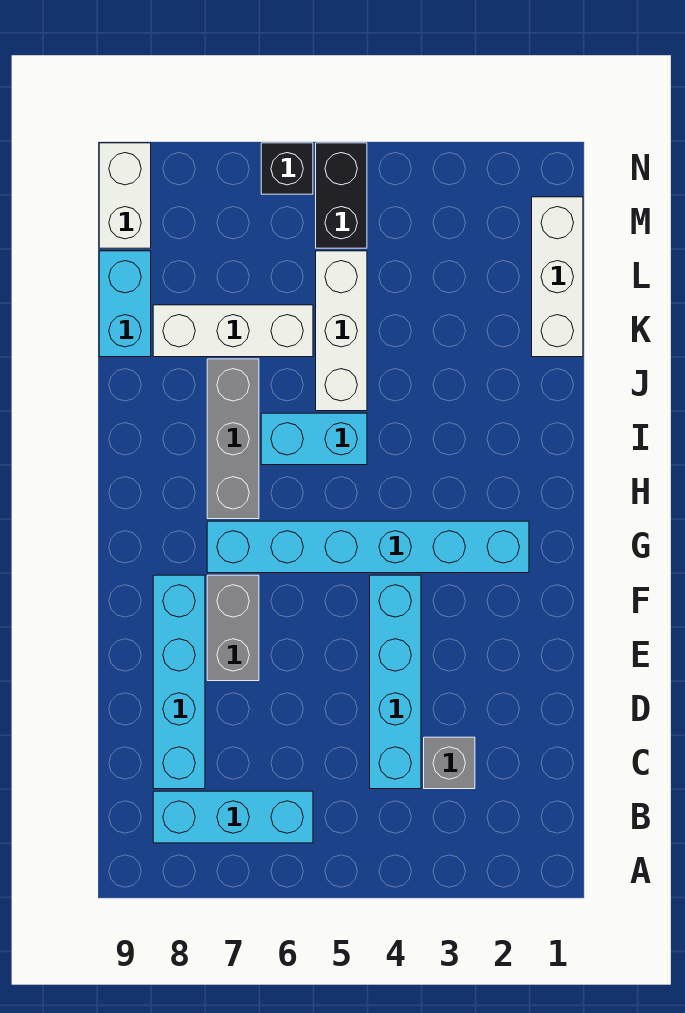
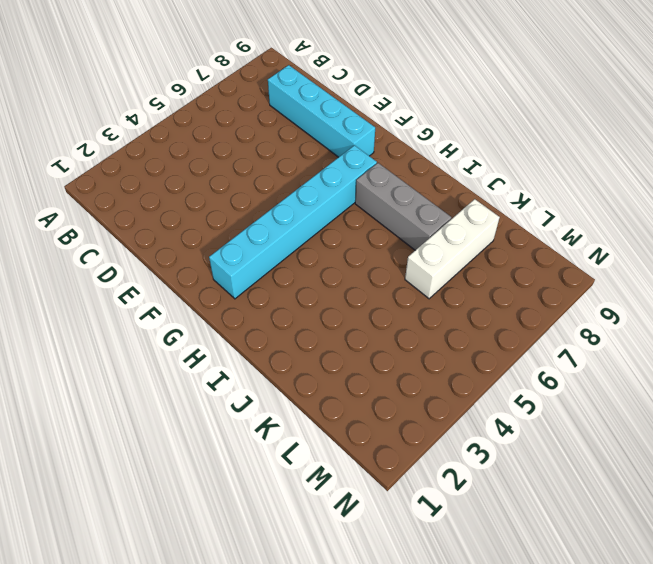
none -> cyan brick B6:B8 level 1
none -> grey brick C3 level 1
none -> cyan brick C4:F4 level 1

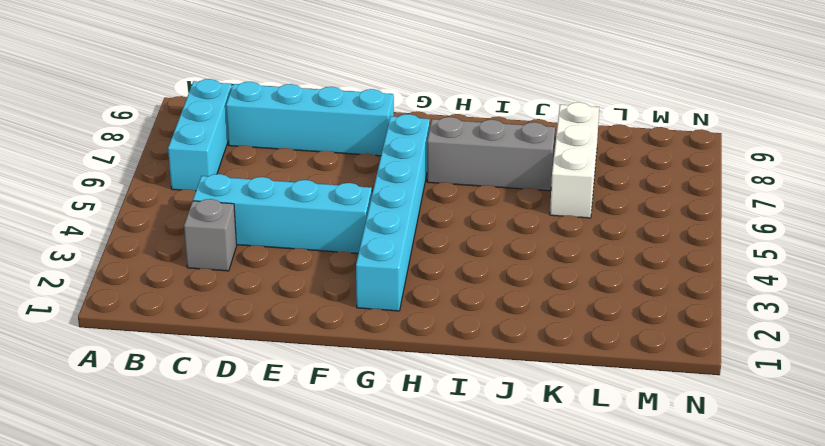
none -> grey brick E7:F7 level 1
none -> cyan brick I5:I6 level 1
none -> white brick J5:L5 level 1

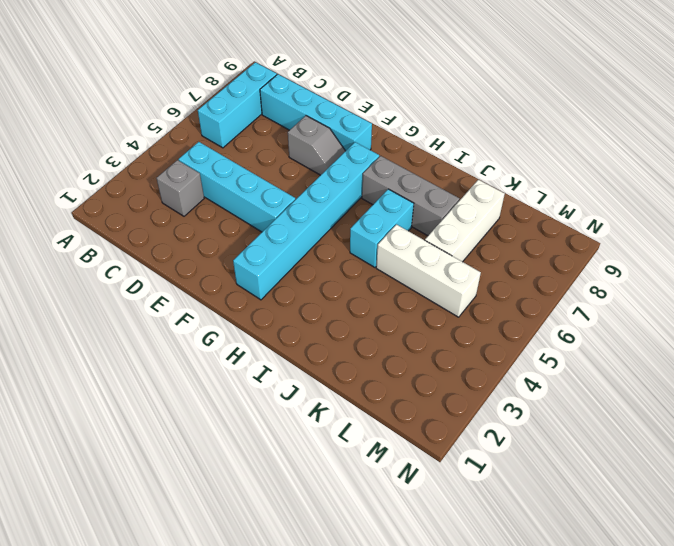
grey slope E7:F7 level 1 top E -> grey brick E7:F7 level 1
none -> white brick K1:M1 level 1
none -> cyan brick K9:L9 level 1
none -> black brick M5:N5 level 1

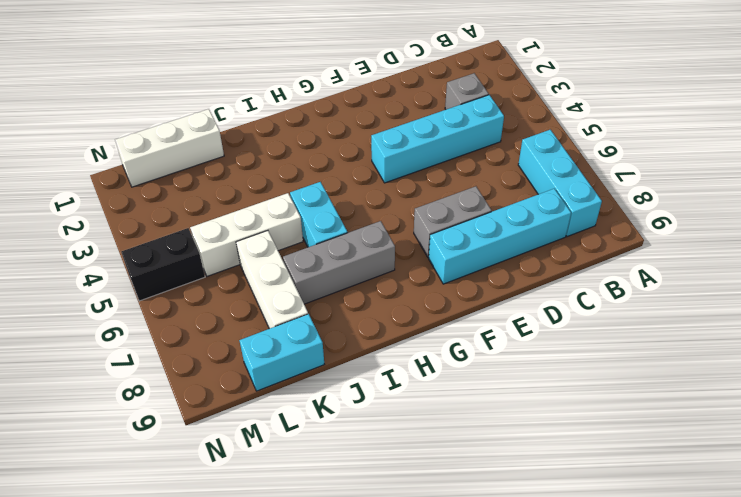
none -> cyan brick G2:G7 level 1
none -> white brick M9:N9 level 1
none -> black brick N6 level 1

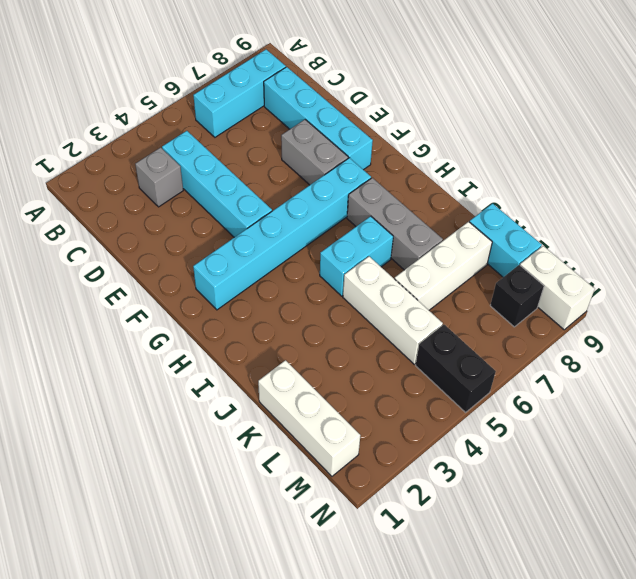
black brick M8 level 1 -> black brick N6 level 1

